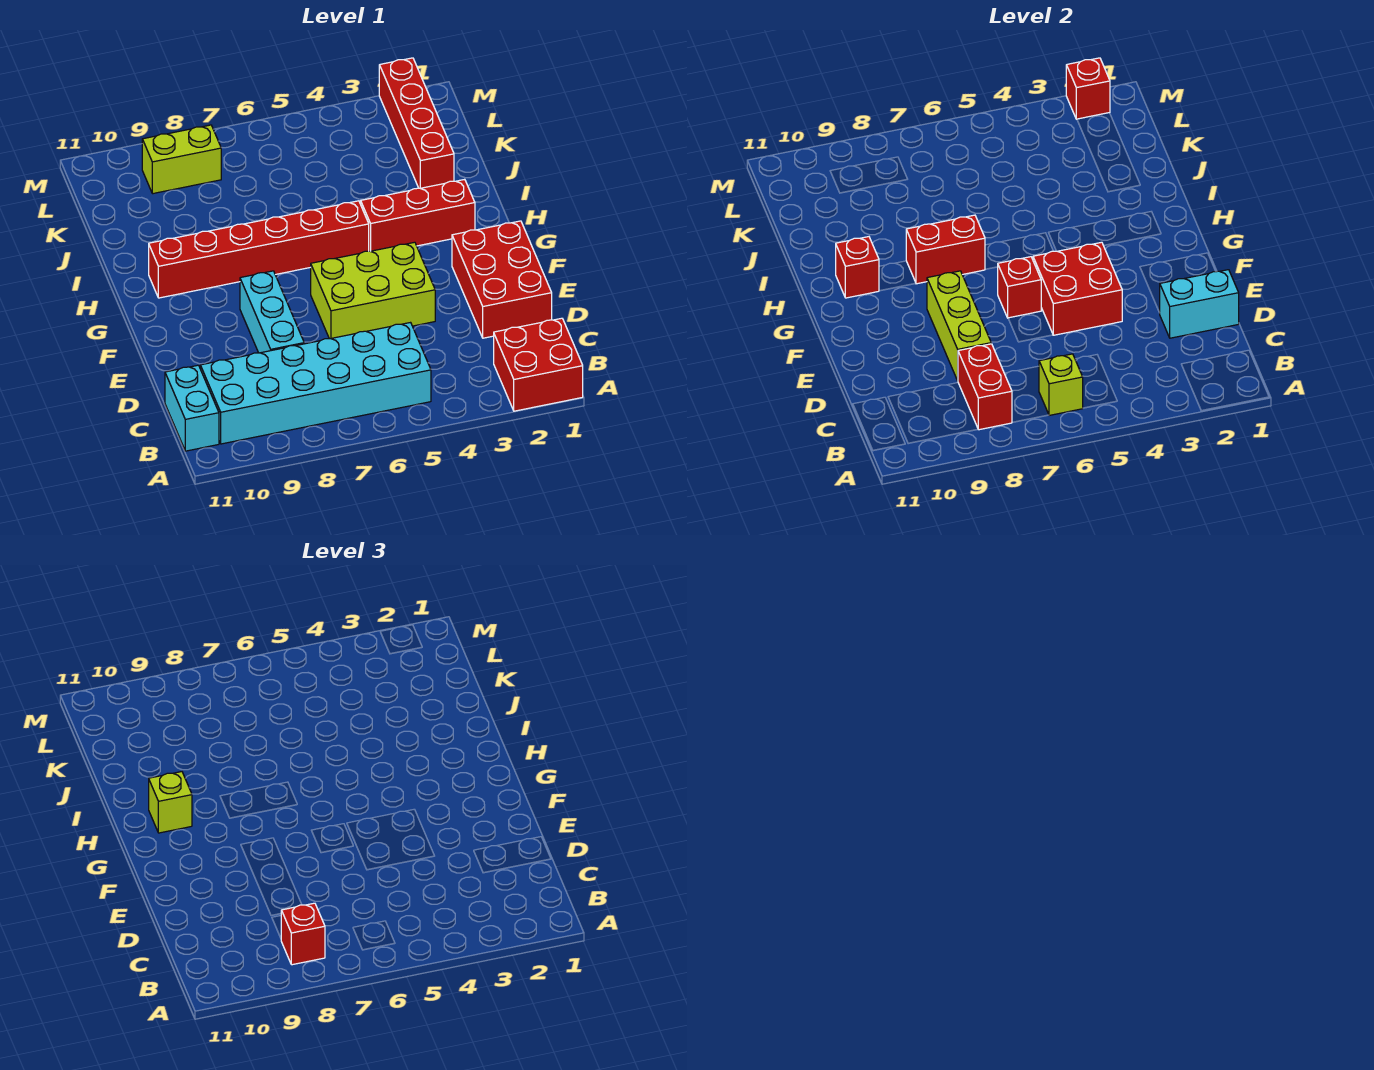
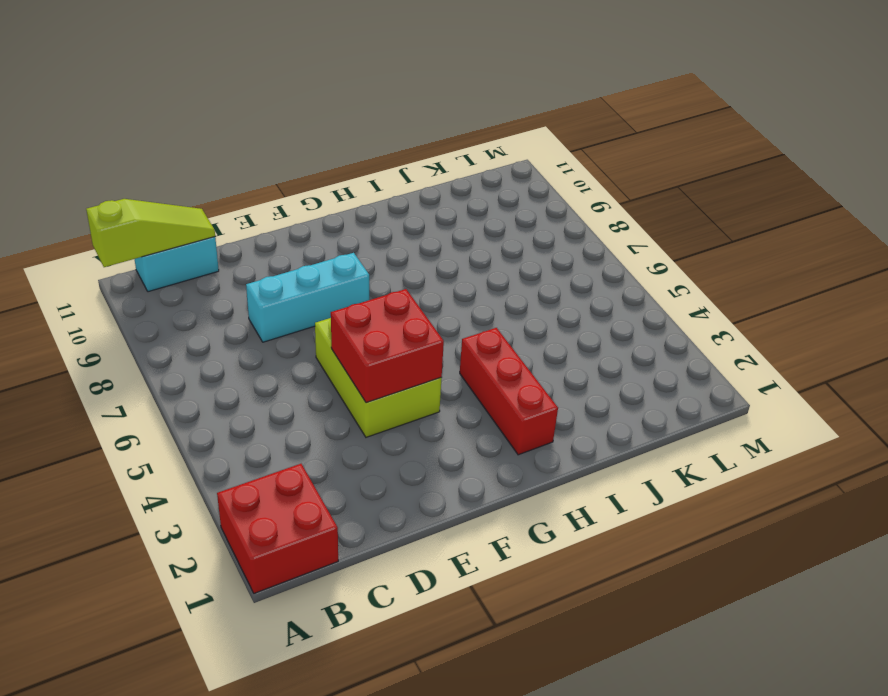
lime slope A11:C11 level 2 top A -> none
none -> cyan brick B5:C10 level 1
none -> red brick D1:F2 level 1
none -> red brick H5:H10 level 1

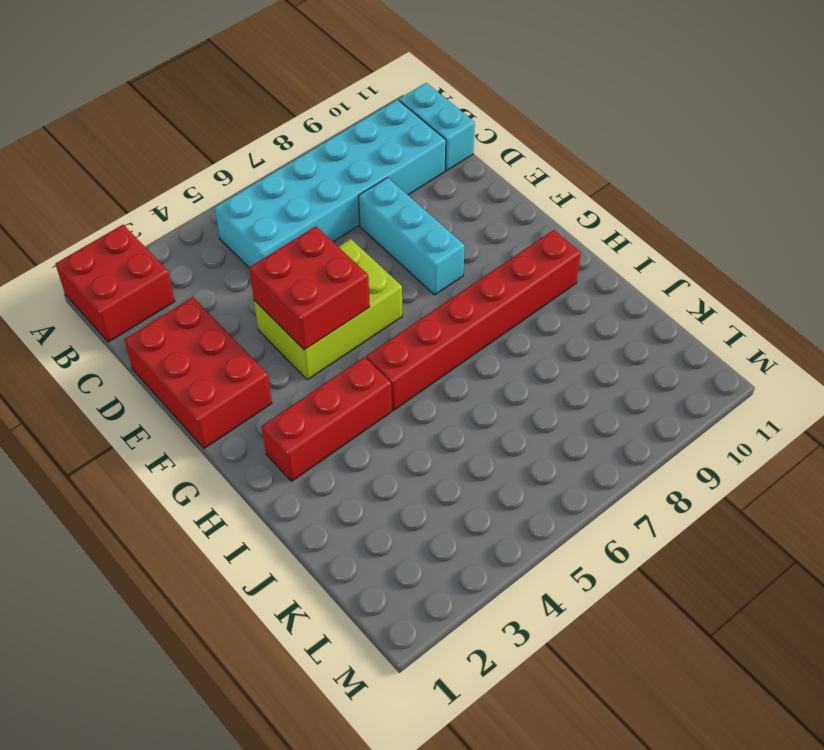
none -> red brick J2:M2 level 1
none -> lime brick L8:L9 level 1
none -> lime brick B6 level 2

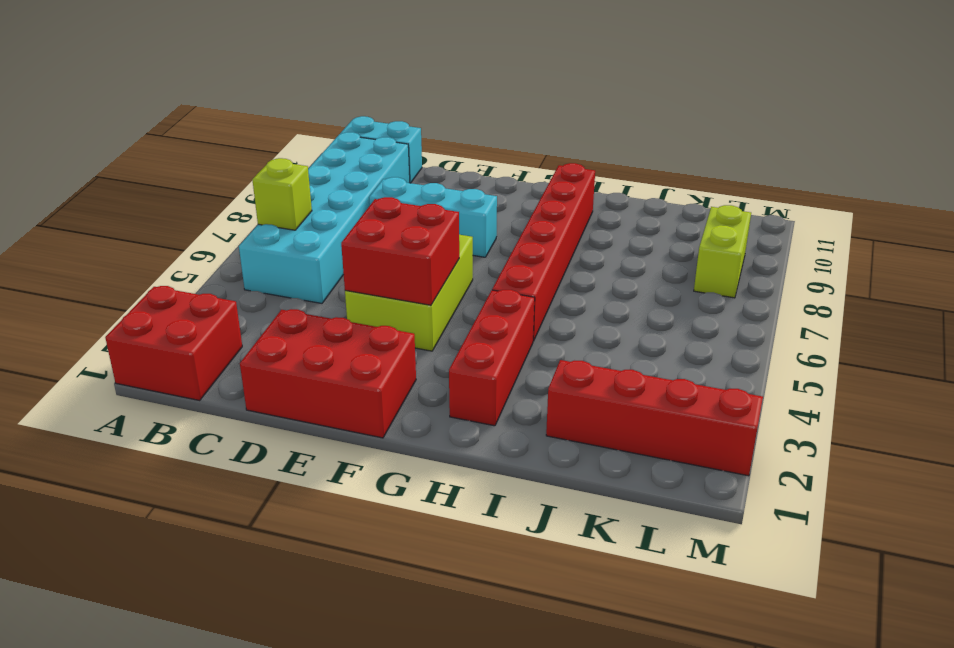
none -> red brick B8:C8 level 2
none -> cyan brick D1:D2 level 2
none -> lime brick D8:F8 level 2

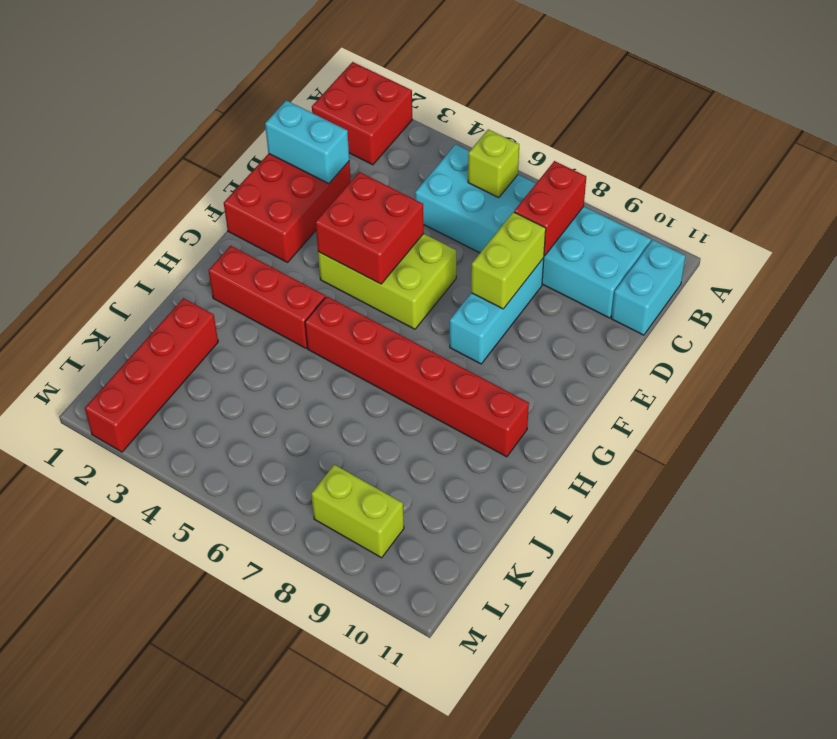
lime brick D8:E8 level 2 -> lime brick D8:F8 level 2
none -> red brick F6 level 2
none -> red brick H7:H8 level 2
none -> red brick H10 level 2

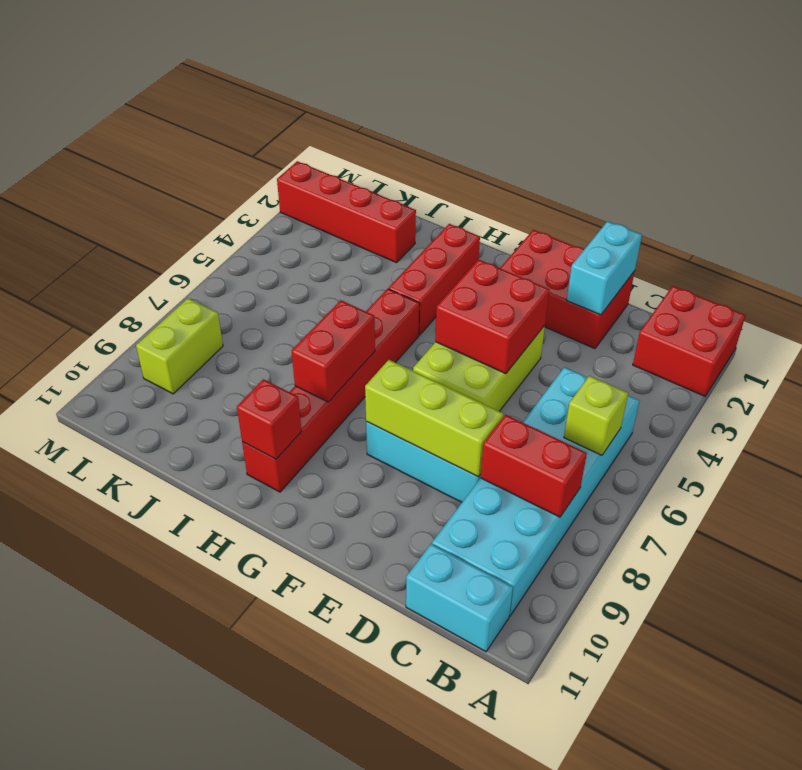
none -> red brick F6 level 2
none -> red brick M2 level 2
none -> red brick B8 level 3

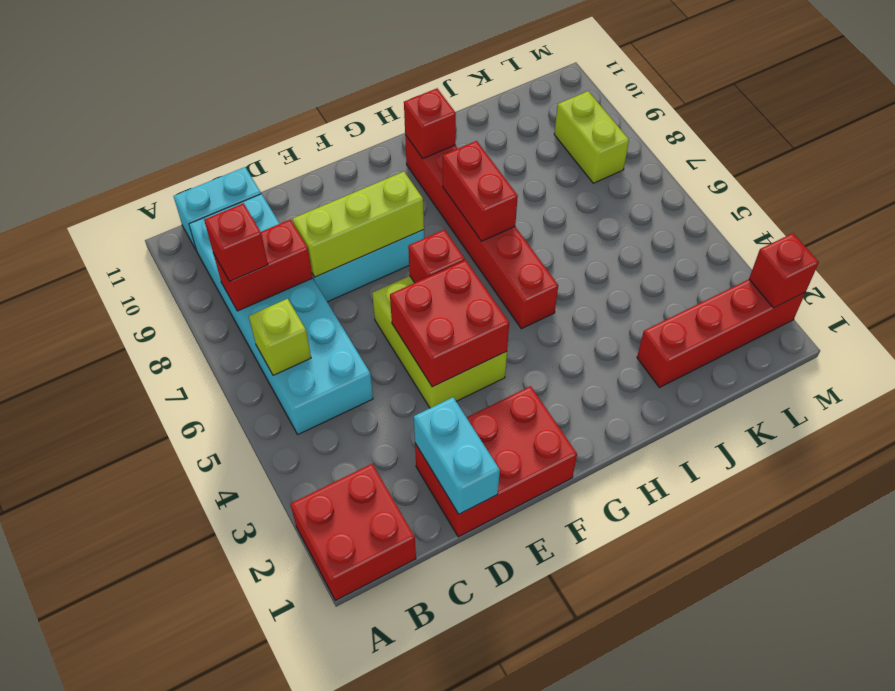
none -> red brick H2:H4 level 1
none -> lime brick H10 level 3

